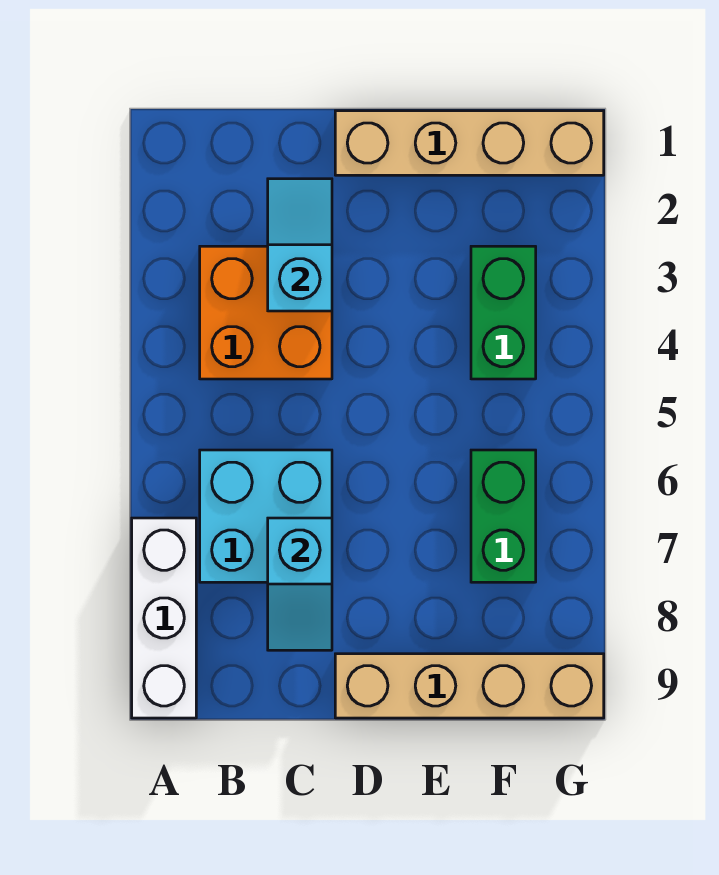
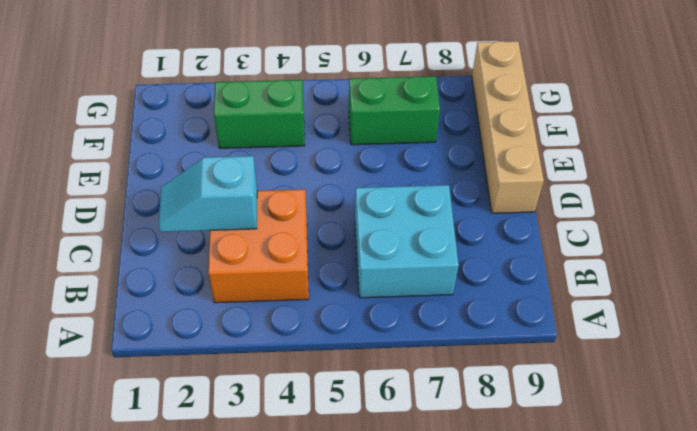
none -> white brick A7:A9 level 1
none -> tan brick D1:G1 level 1

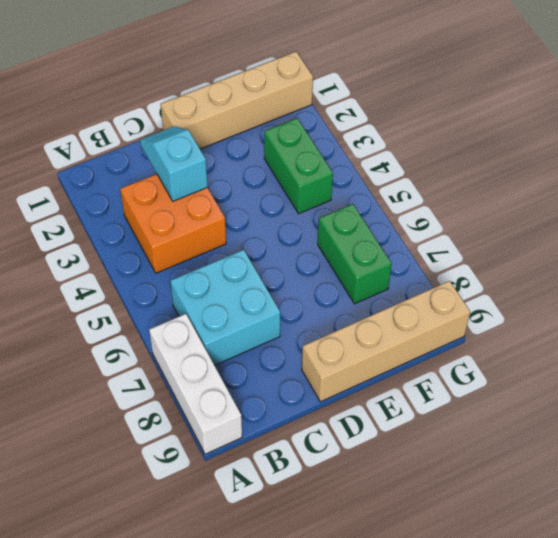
none -> cyan slope C7:C8 level 2 top 7

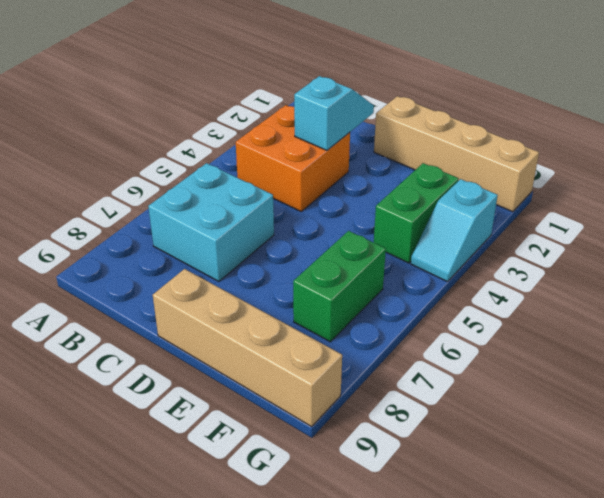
cyan slope G3:G4 level 1 top 3 -> cyan slope C7:C8 level 2 top 7
none -> white brick A7:A9 level 1

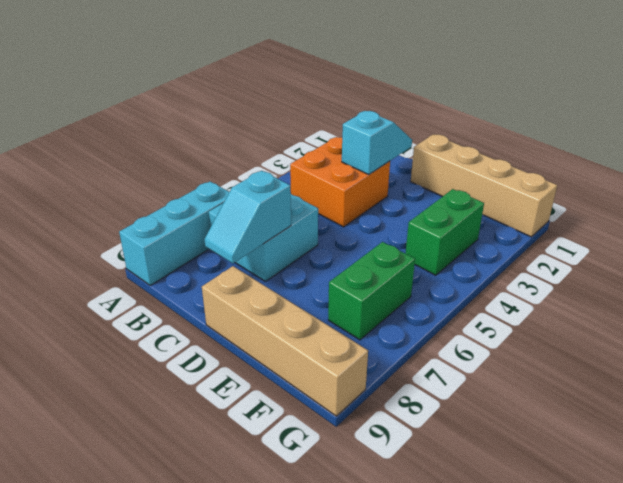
cyan brick A7:A9 level 1 -> white brick A7:A9 level 1

